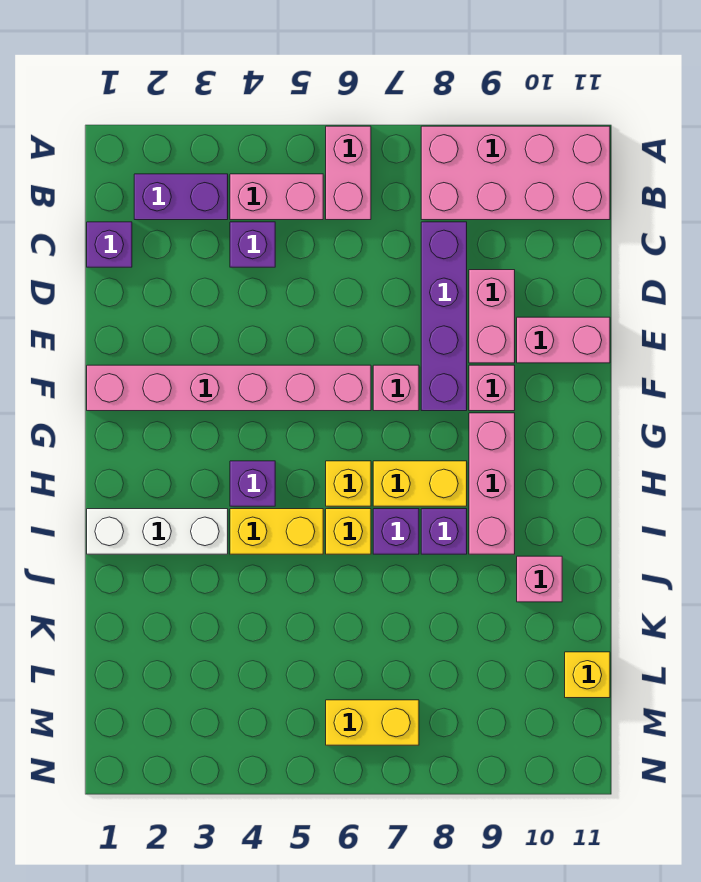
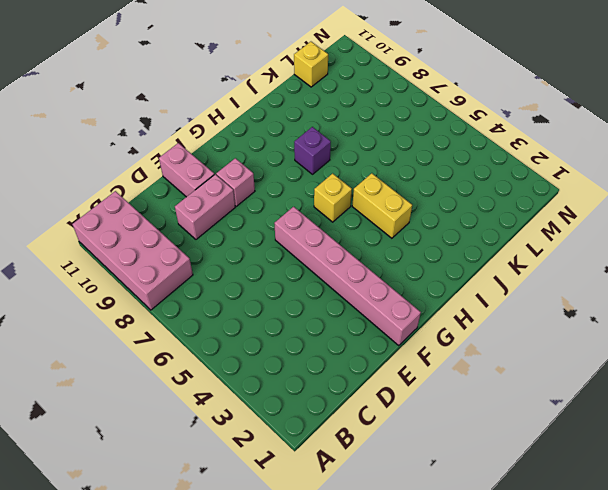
none -> pink brick A6:B6 level 1
none -> purple brick B2:B3 level 1
none -> pink brick B4:B5 level 1

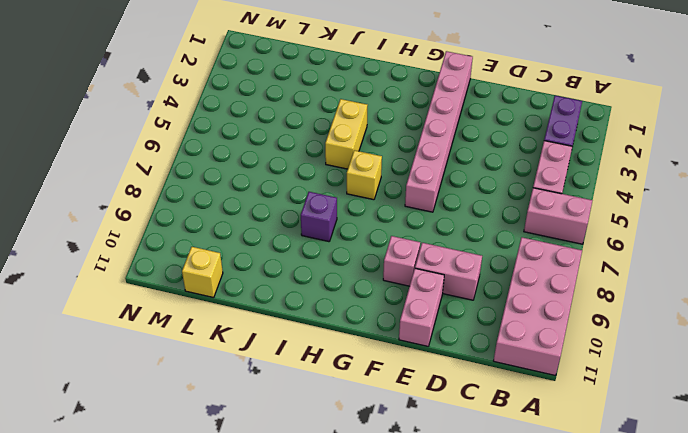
none -> purple brick C1 level 1
none -> purple brick C4 level 1
none -> purple brick C8:F8 level 1

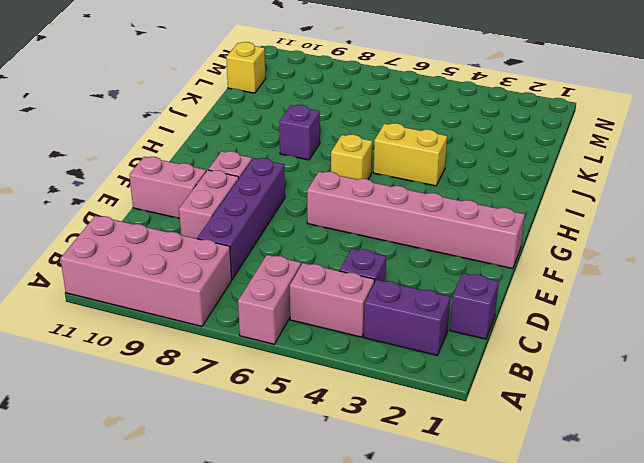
none -> pink brick F7 level 1
none -> pink brick G9:I9 level 1
none -> purple brick H4 level 1

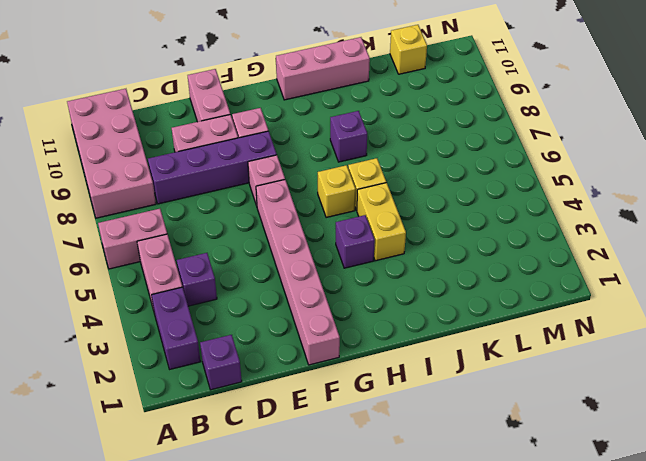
pink brick H11:J11 level 1 -> pink brick G9:I9 level 1
none -> yellow brick H7:H8 level 1
none -> white brick I1:I3 level 1
none -> purple brick I7 level 1

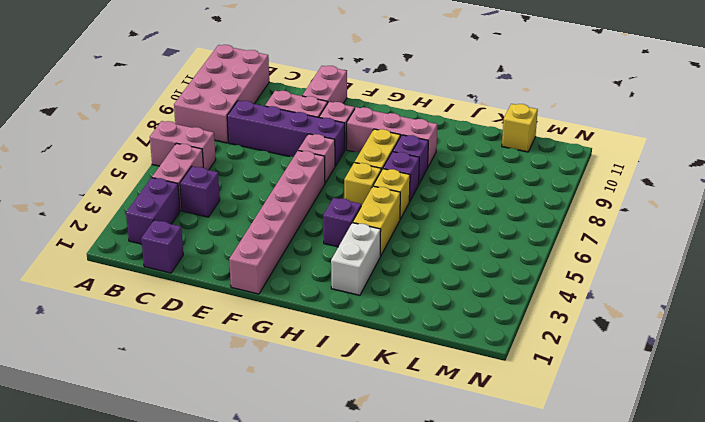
white brick I2:I3 level 1 -> white brick I1:I3 level 1
none -> pink brick J10 level 1
none -> yellow brick M6:M7 level 1

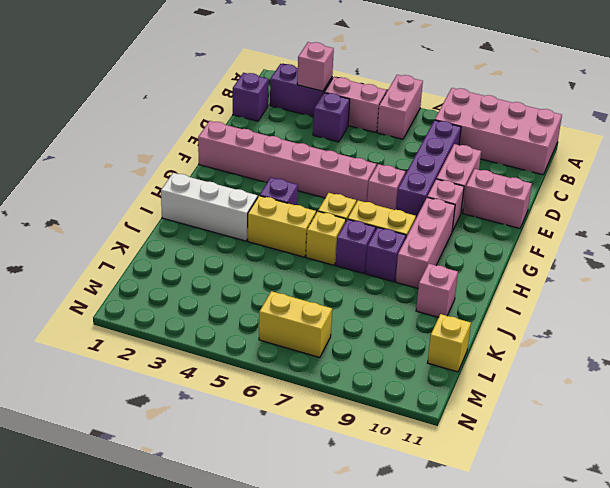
pink brick B3 level 2 -> none

